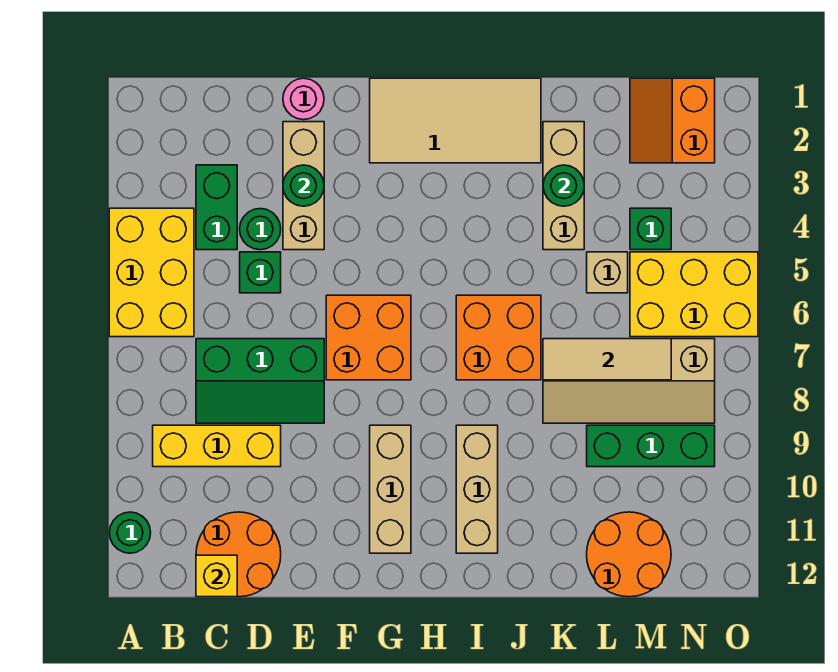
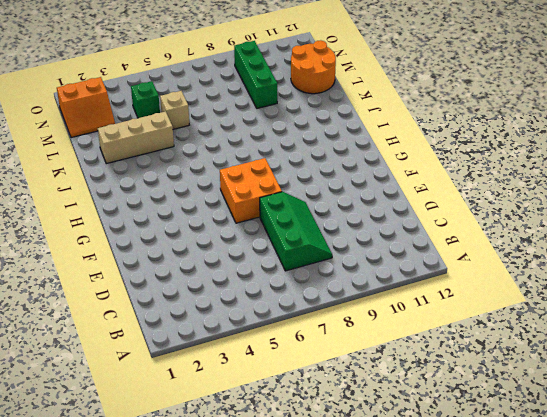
none -> yellow brick A4:B6 level 1
none -> green round brick A11 level 1
none -> yellow brick B9:D9 level 1

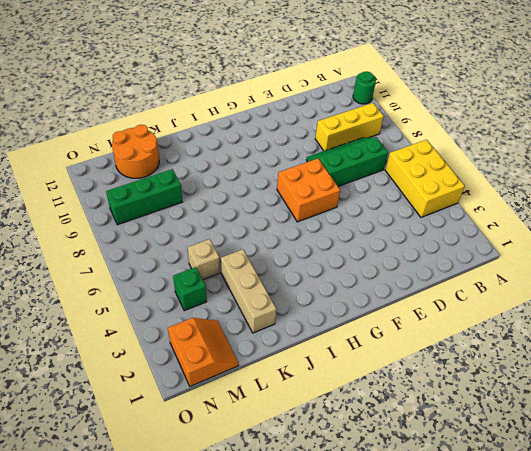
none -> green brick C3:C4 level 1
none -> orange round brick C11:D12 level 1
none -> green round brick D4 level 1

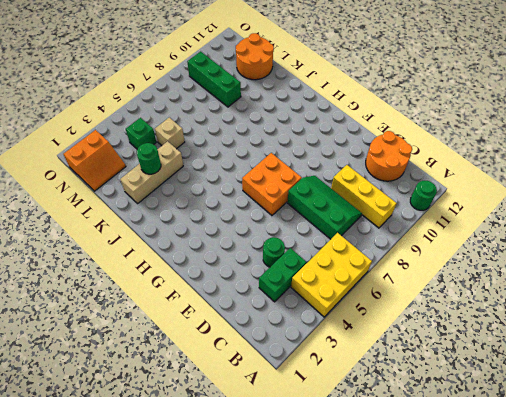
none -> green brick D5 level 1
none -> pink round brick E1 level 1
none -> tan brick E2:E4 level 1

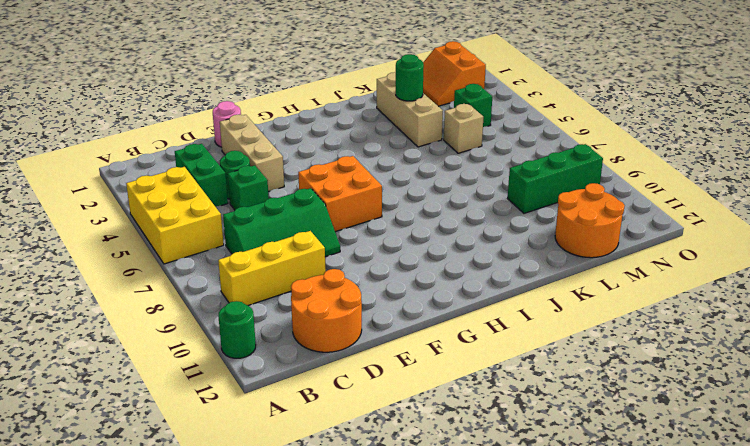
none -> tan tile G1:J2 level 1
none -> tan brick G9:G11 level 1
none -> orange brick I6:J7 level 1

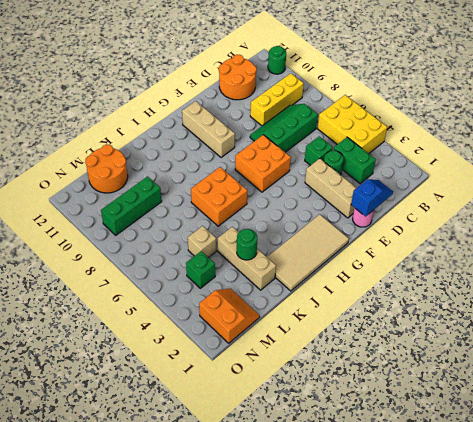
blue slope D1:E1 level 2 top E -> none
none -> tan brick I9:I11 level 1
none -> tan slope K7:N8 level 1 top 7
none -> yellow brick M5:O6 level 1

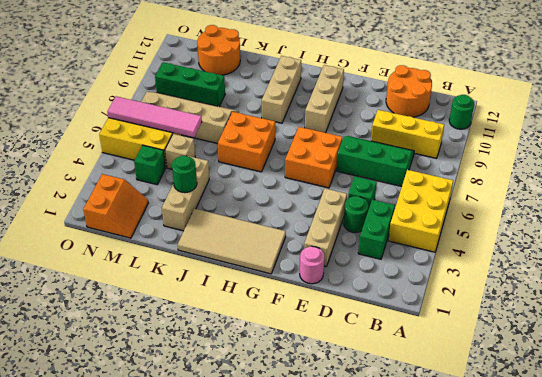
pink tile L6:O6 level 2 -> none
none -> yellow brick C12 level 2
none -> green round brick E3 level 2
none -> tan tile K7:M7 level 2

